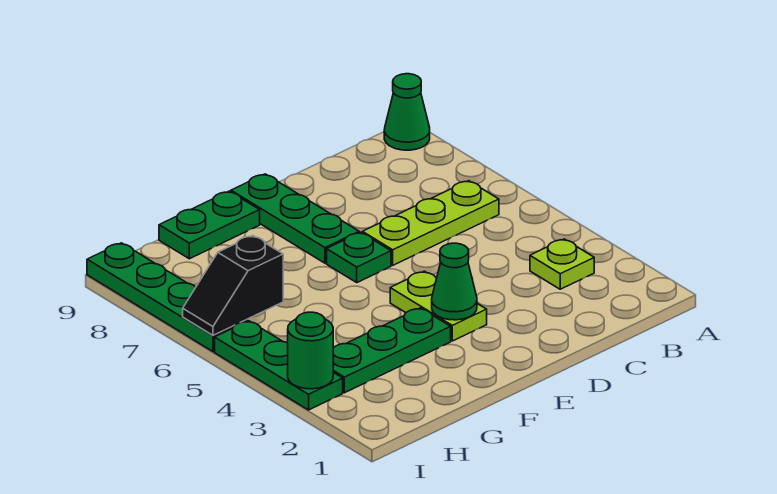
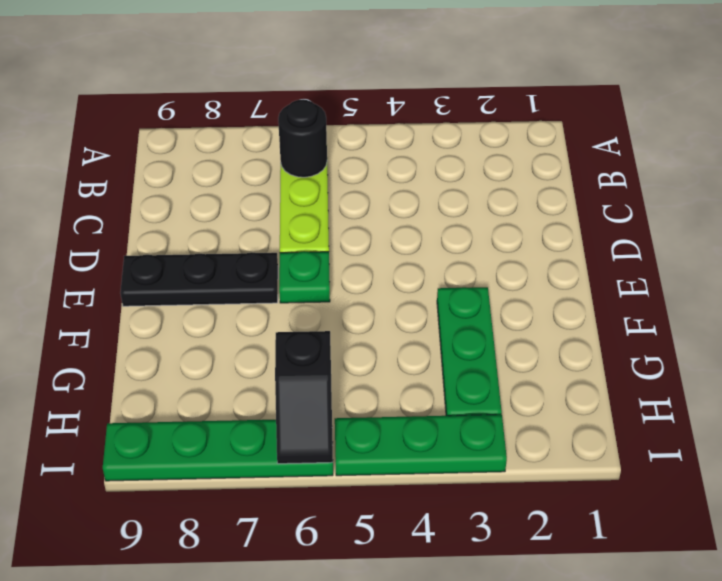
black round brick B6 level 2 -> none
black plate E7:E9 level 1 -> green plate E7:E9 level 1
none -> green cone A9 level 1
none -> lime plate B3 level 1
none -> lime plate E3:E4 level 1

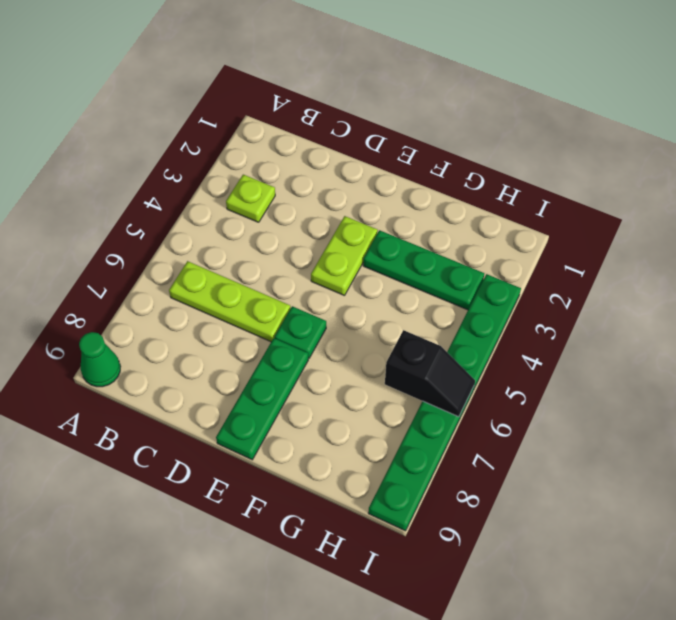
none -> green plate F9:G9 level 1
none -> green cone E3 level 2
none -> green round brick I3 level 2

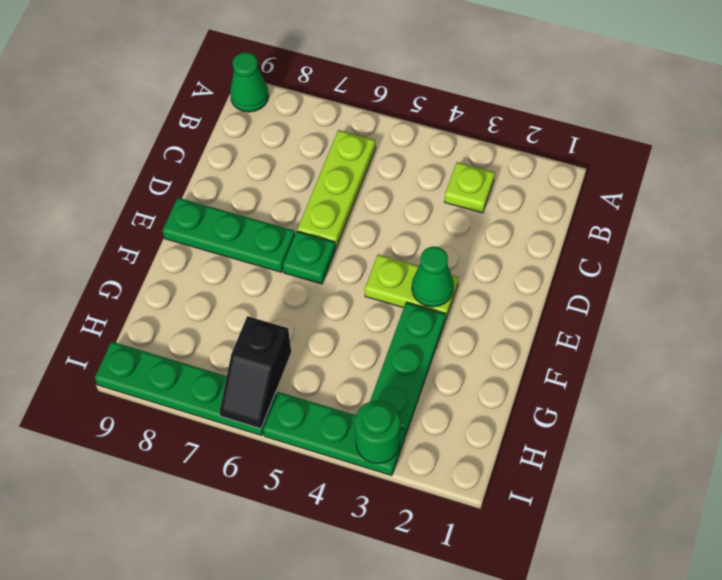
none -> green plate F9:G9 level 1

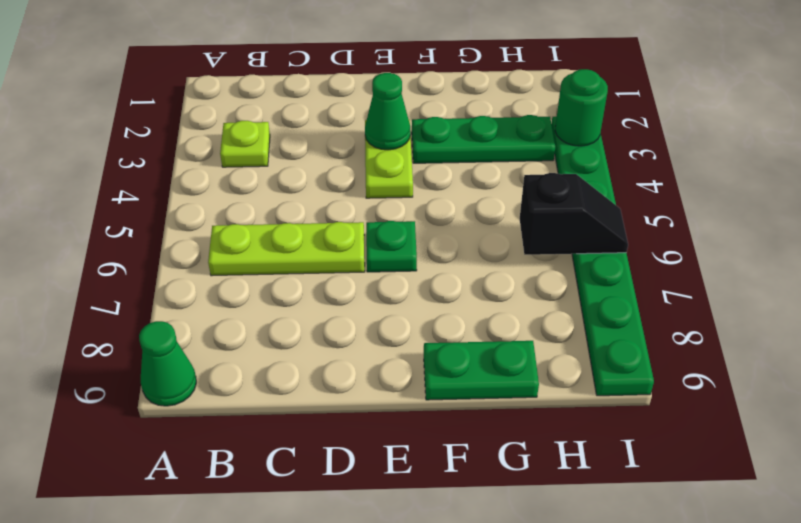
none -> green plate E7:E9 level 1

